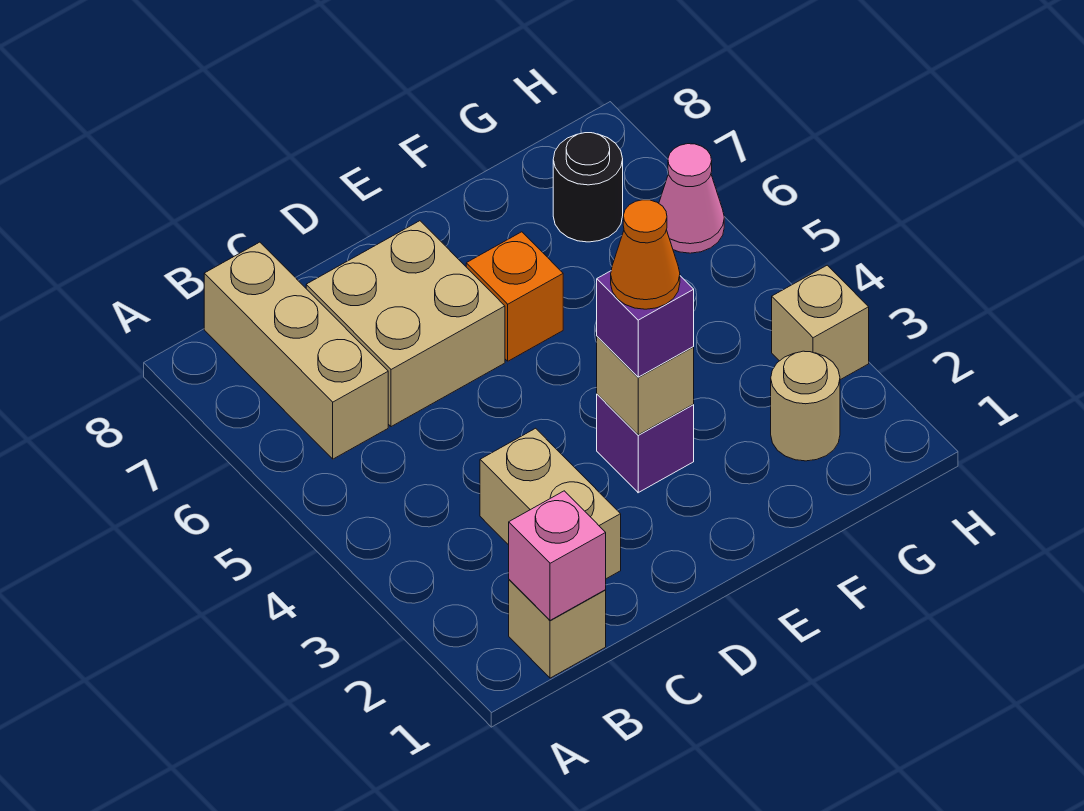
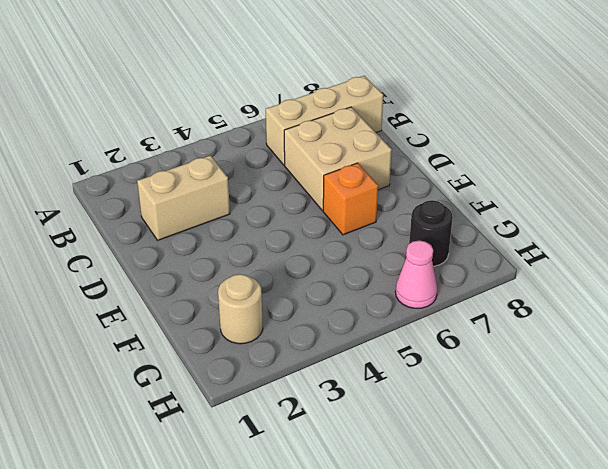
none -> tan brick B1 level 1
none -> purple brick E3 level 1
none -> tan brick H3 level 1

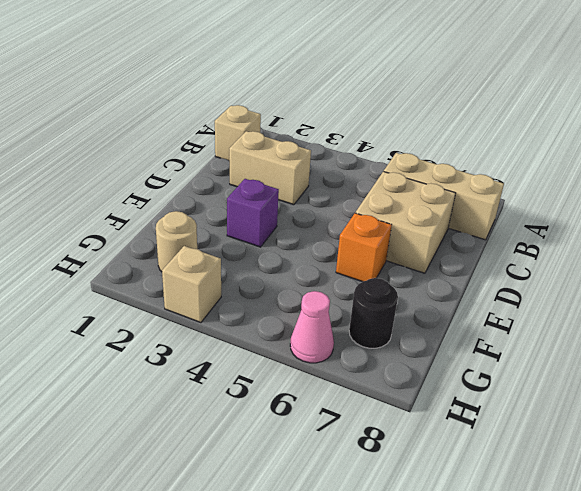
none -> pink brick B1 level 2
none -> tan brick E3 level 2
none -> purple brick E3 level 3

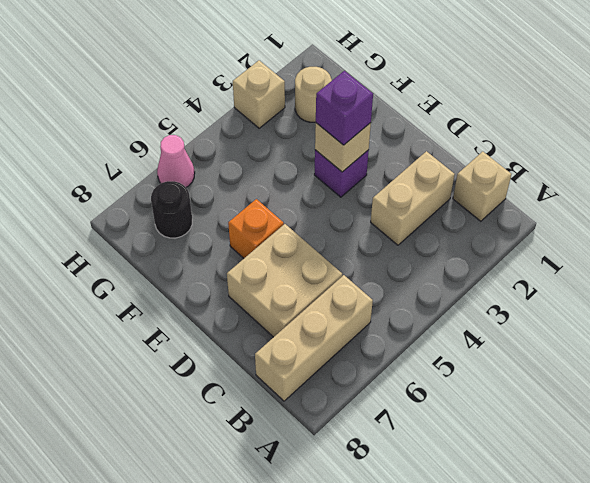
none -> pink brick B1 level 2
none -> orange cone E3 level 4

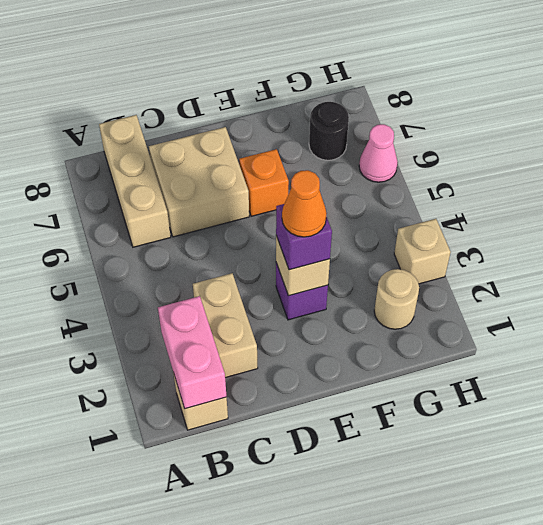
pink brick B1:B2 level 2 -> pink brick B1 level 2

